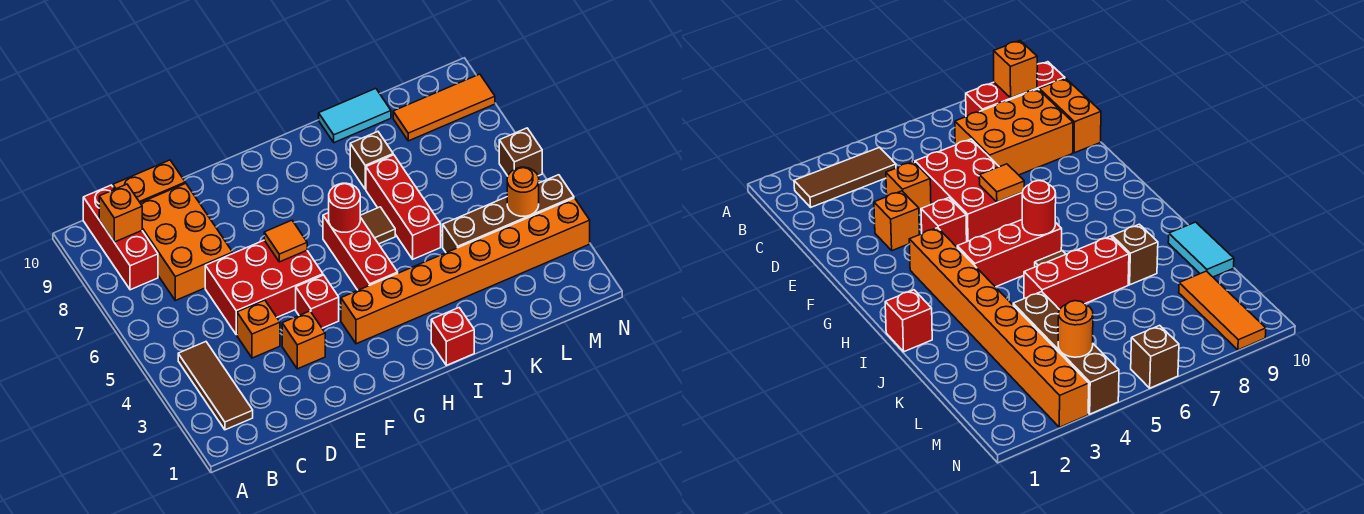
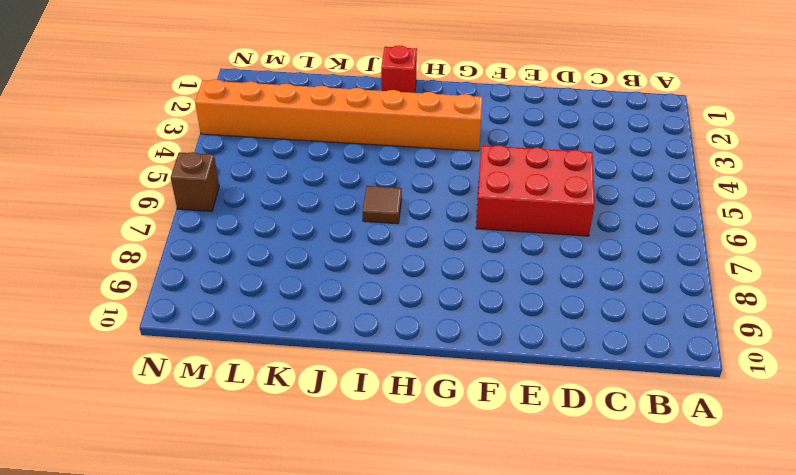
none -> brown tile B2:B4 level 1
none -> red brick B8:B10 level 1
none -> orange brick C7:D9 level 1

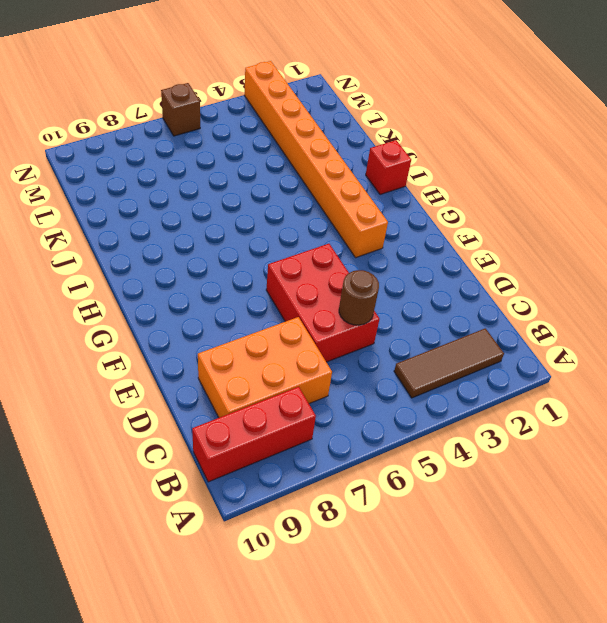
brown round brick D5 level 2 -> none
none -> orange brick C10:D10 level 1
none -> orange brick D4 level 1
none -> orange brick E3 level 1

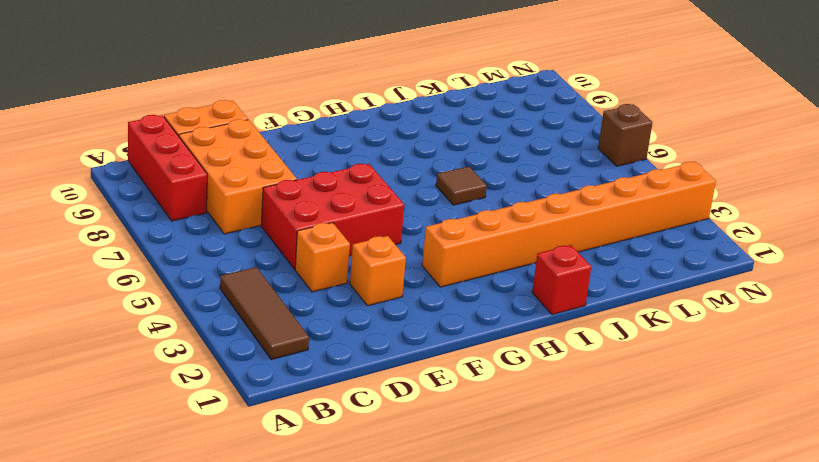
none -> red brick F4 level 1
none -> red brick H4:H6 level 1
none -> red brick J5:J7 level 1

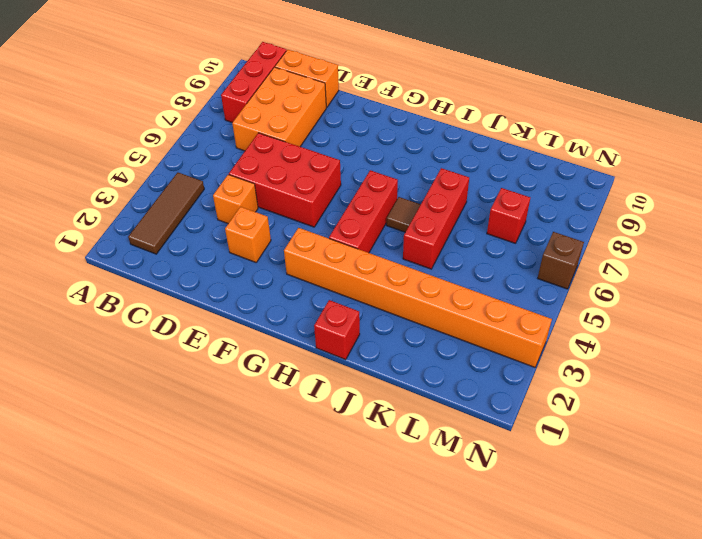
red brick L7 level 1 -> red brick F4 level 1
none -> brown brick J8 level 1
none -> cyan tile J10:K10 level 1
none -> brown brick K4:N4 level 1

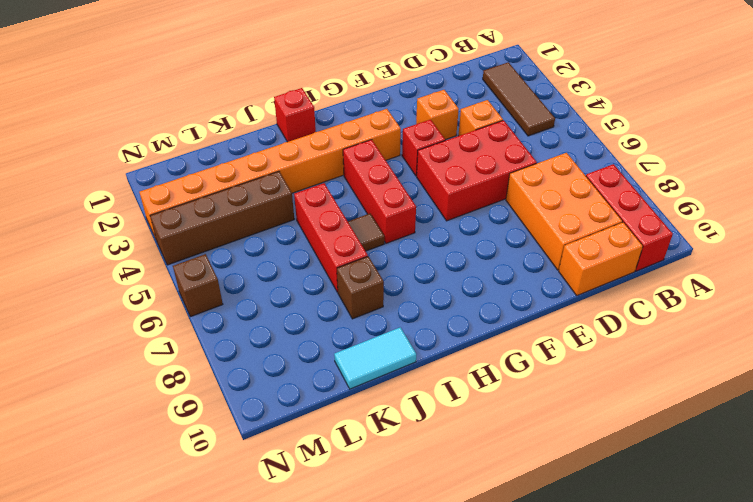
none -> orange tile L9:N9 level 1
none -> orange brick B9 level 2
none -> orange tile F6 level 2

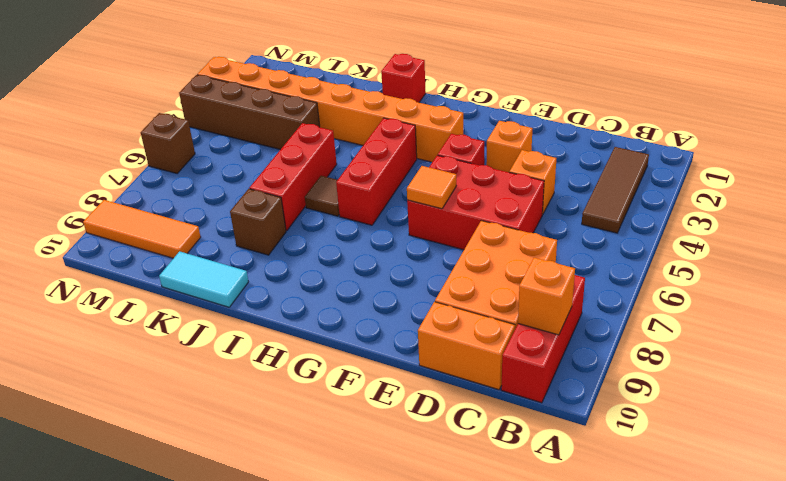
none -> red round brick H6 level 2
none -> orange round brick M4 level 2

